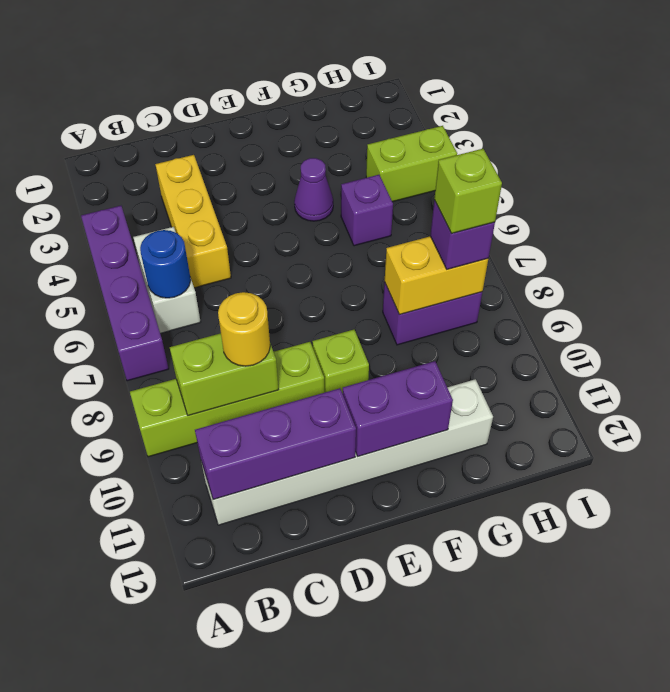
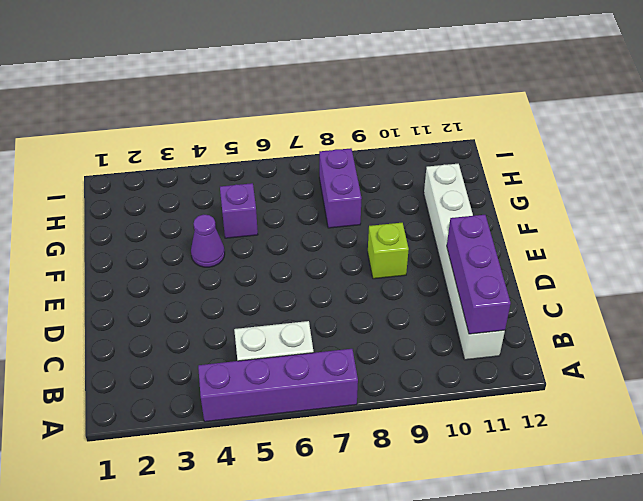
none -> lime brick A9:D9 level 1
none -> yellow brick C3:C5 level 1
none -> lime brick H4:I4 level 1

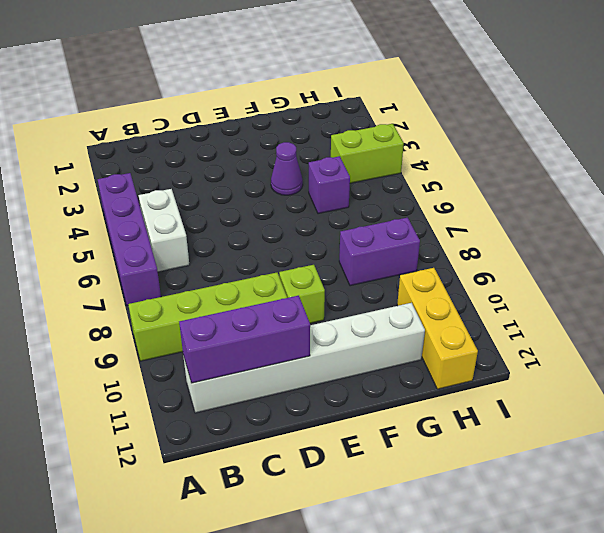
yellow brick H10:H12 level 1 -> yellow brick C3:C5 level 1
none -> blue round brick B6 level 2
none -> lime brick B9:C9 level 2
none -> purple brick E11:F11 level 2

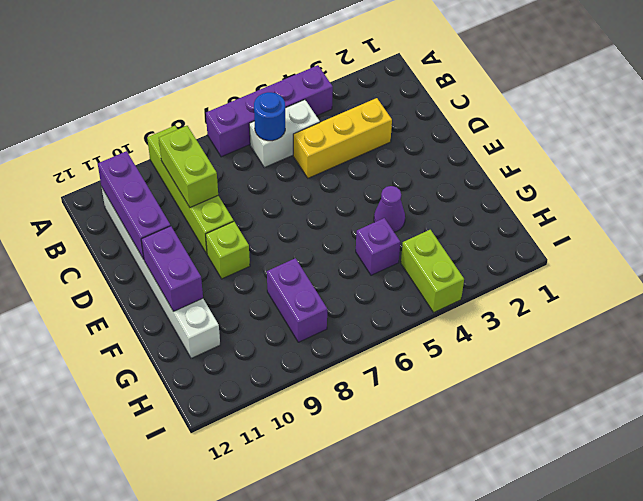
none -> yellow brick G8:H8 level 2
none -> yellow round brick C9 level 3
none -> purple brick H8 level 3

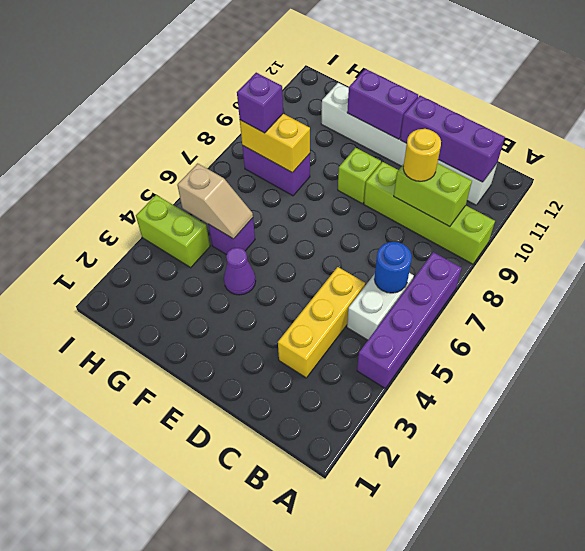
tan slope G5:H5 level 2 top H -> none
none -> lime brick H8 level 4

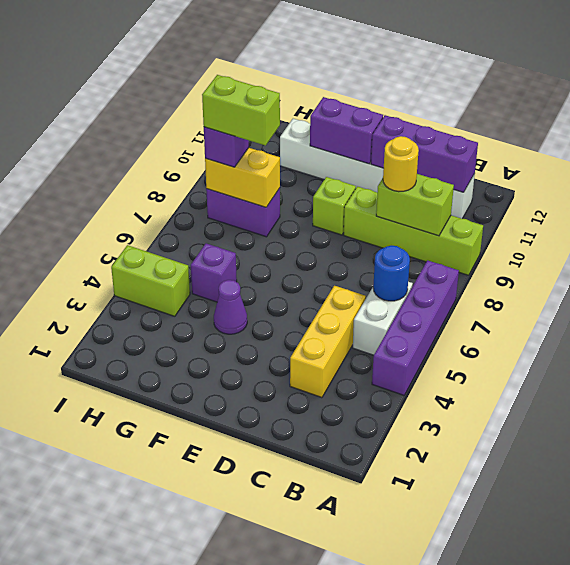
lime brick G8:H8 level 4 -> lime brick H8 level 4

